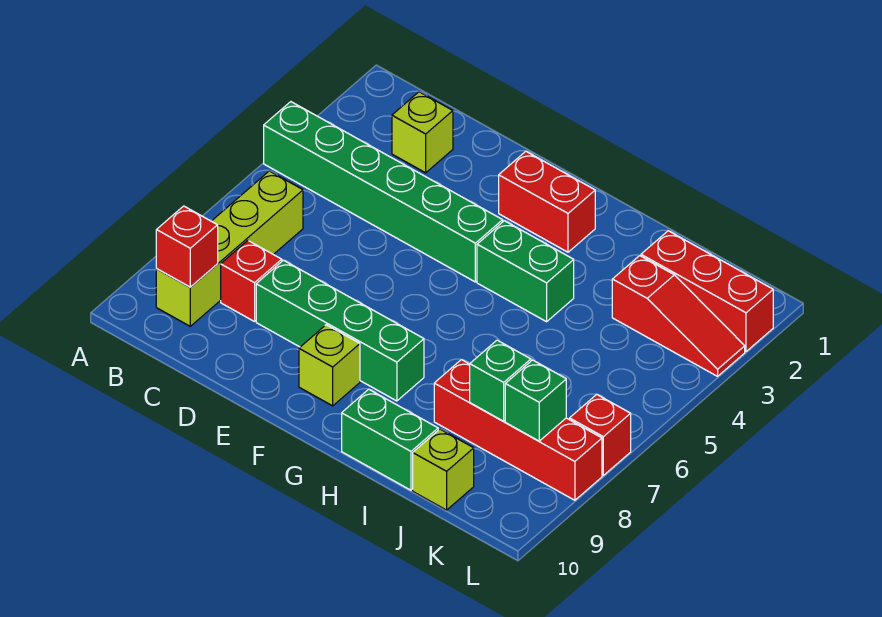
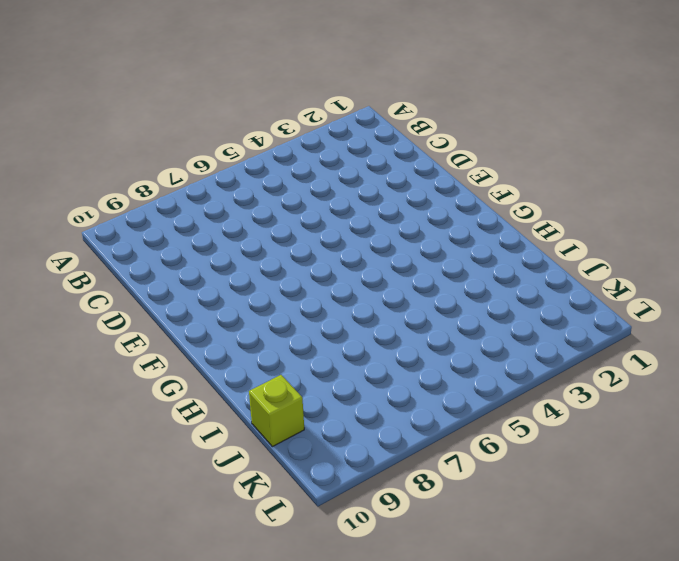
none -> green brick A4:F4 level 1
none -> lime brick B6:B9 level 1
none -> lime brick C2 level 1

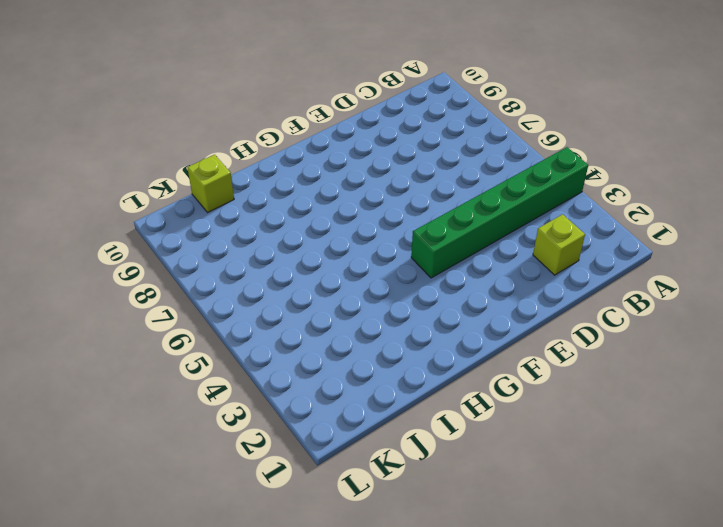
none -> lime brick B6:B9 level 1
none -> red brick C8 level 1
none -> green brick D8:G8 level 1

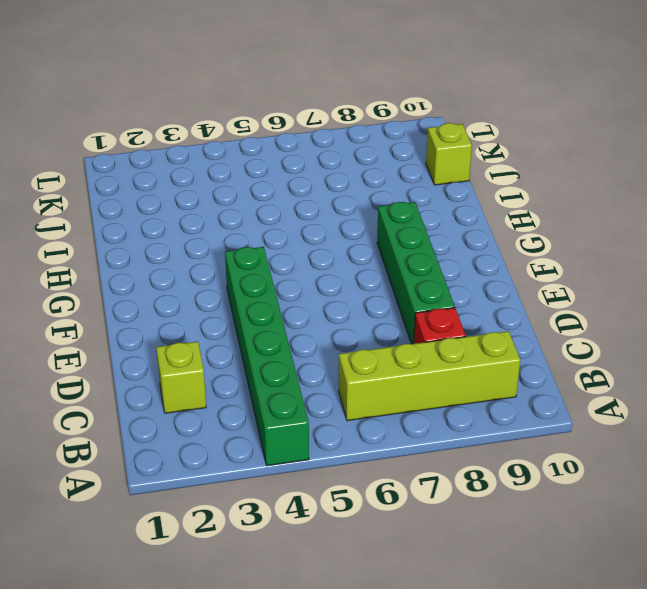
none -> red brick F2:G2 level 1
none -> lime brick F9 level 1
none -> green brick G4:H4 level 1

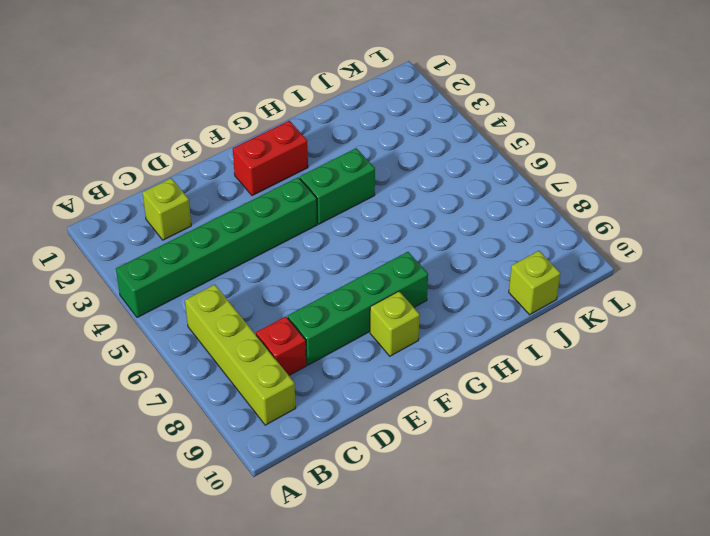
none -> green brick H10:I10 level 1
none -> red brick I8:L8 level 1
none -> red brick J2:L2 level 1

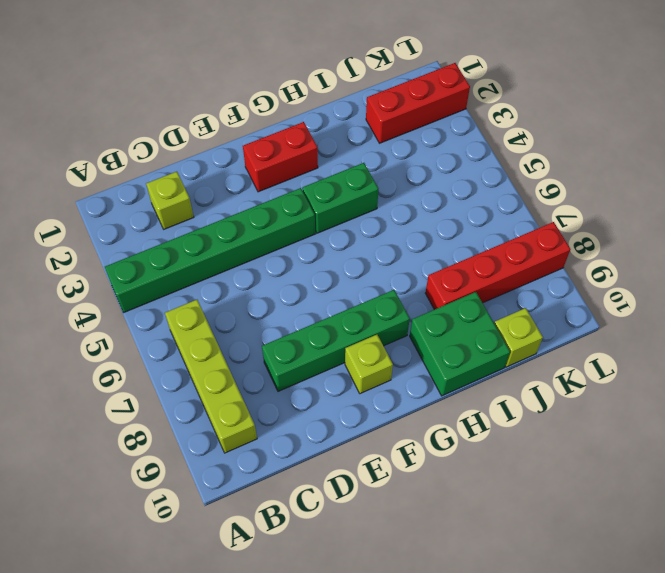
green brick H9:I10 level 1 -> green brick H10:I10 level 1
none -> red brick C8 level 1
none -> red slope J3:L3 level 1 top J
none -> red brick L7 level 1

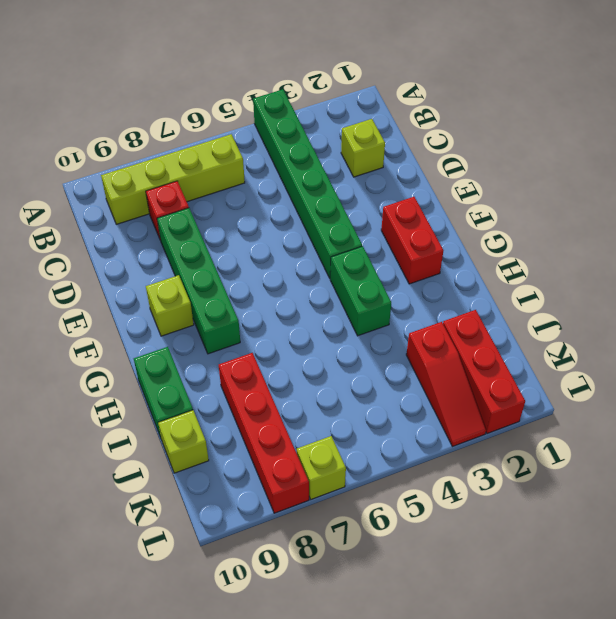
lime brick L7 level 1 -> red brick L7 level 1
none -> red brick B9 level 2
none -> green brick J8 level 2
none -> green brick K8 level 2

